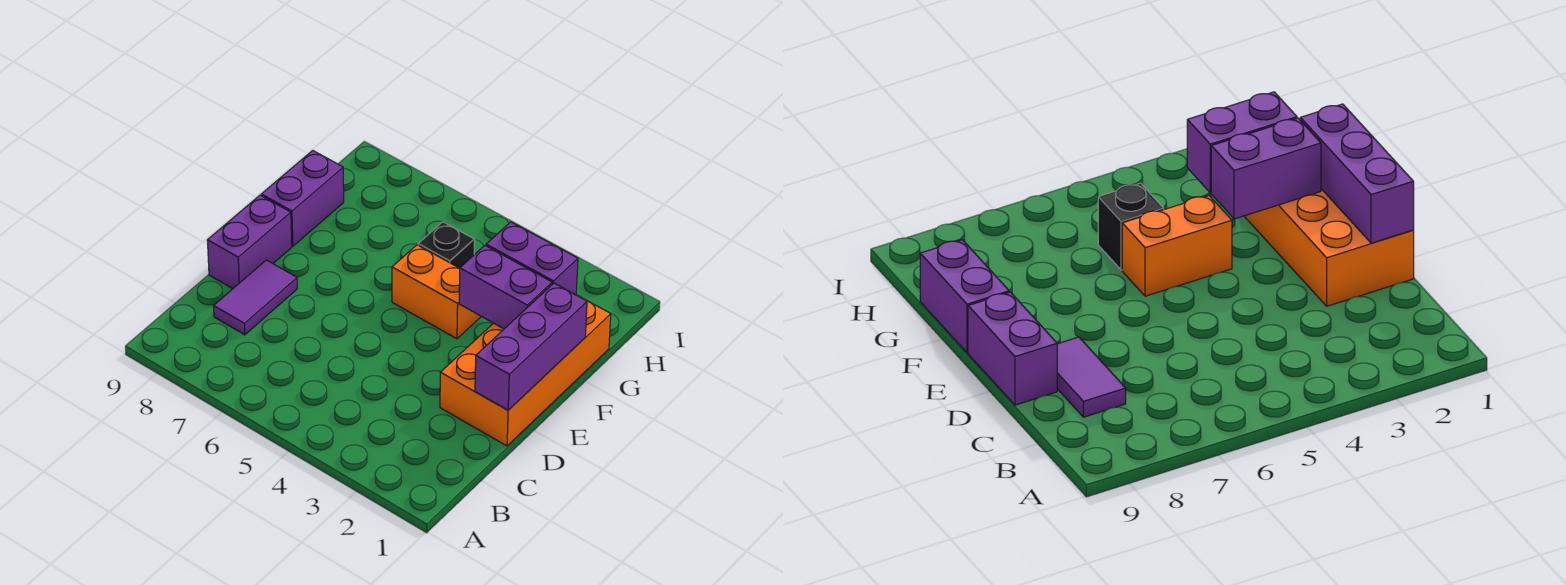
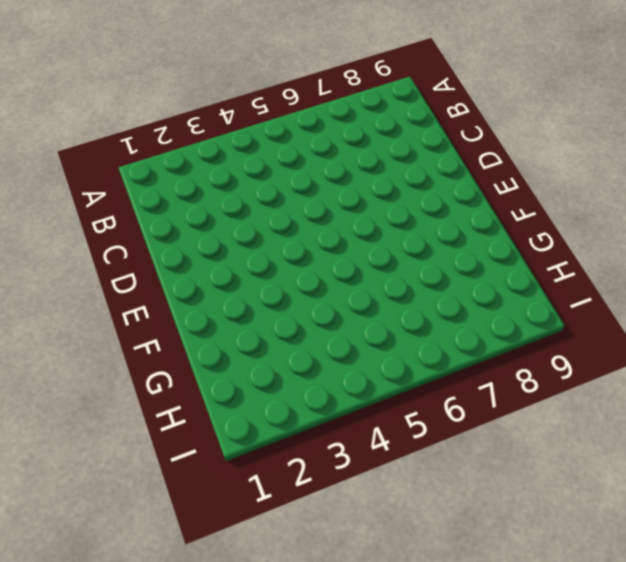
none -> purple tile C8:D8 level 1
none -> orange brick D1:G2 level 1

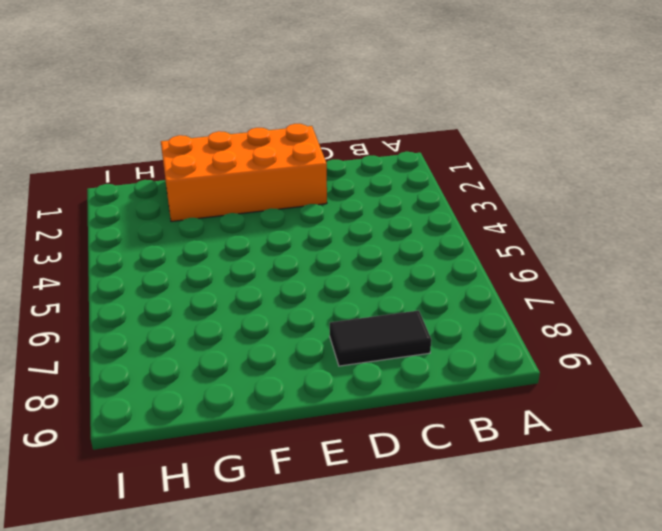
black tile C8:D8 level 1 -> purple tile C8:D8 level 1
none -> purple brick D9:E9 level 1
none -> orange brick F4:F5 level 1

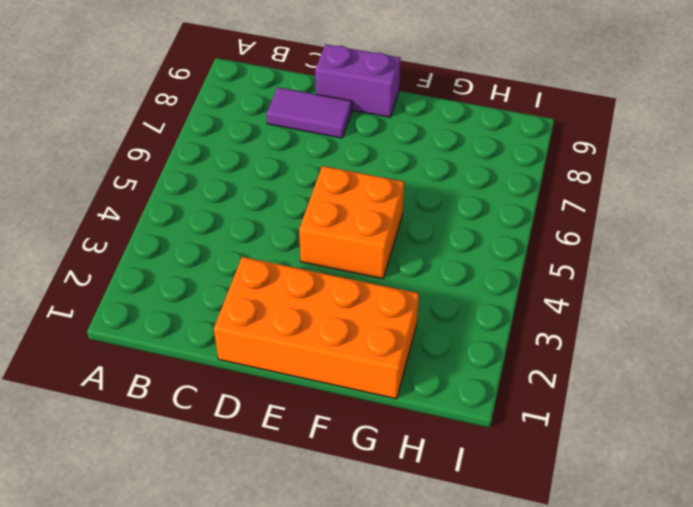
orange brick E4:F5 level 1 -> orange brick F4:F5 level 1
none -> purple brick F9:G9 level 1
none -> black brick G5 level 1

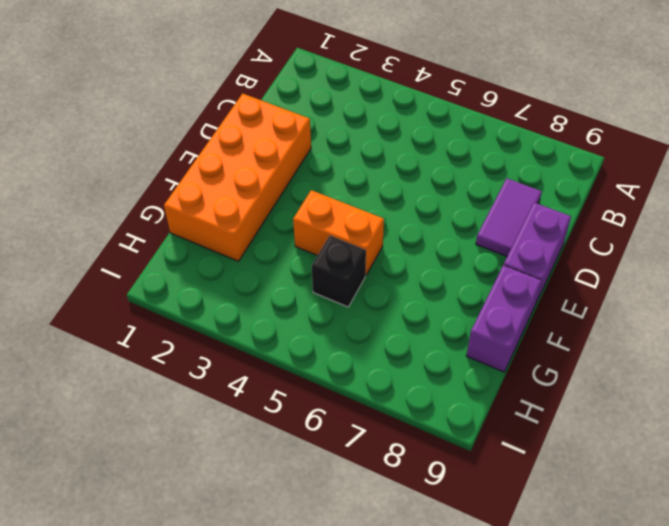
none -> purple brick D1:F1 level 2
none -> purple brick F2:F3 level 2

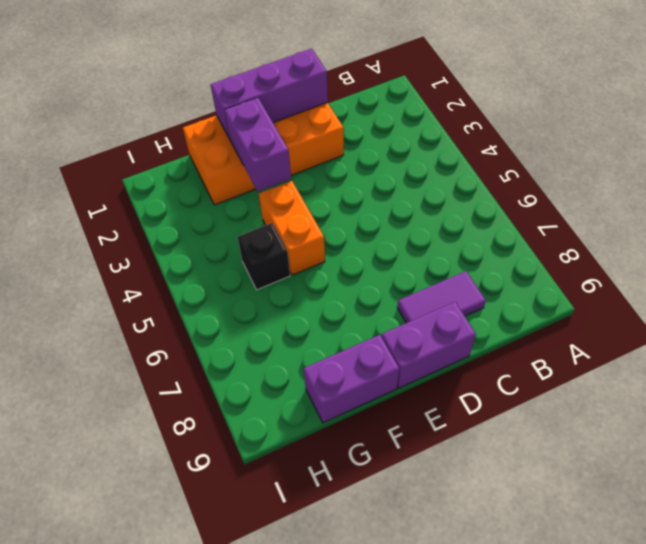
none -> purple brick G2:G3 level 2

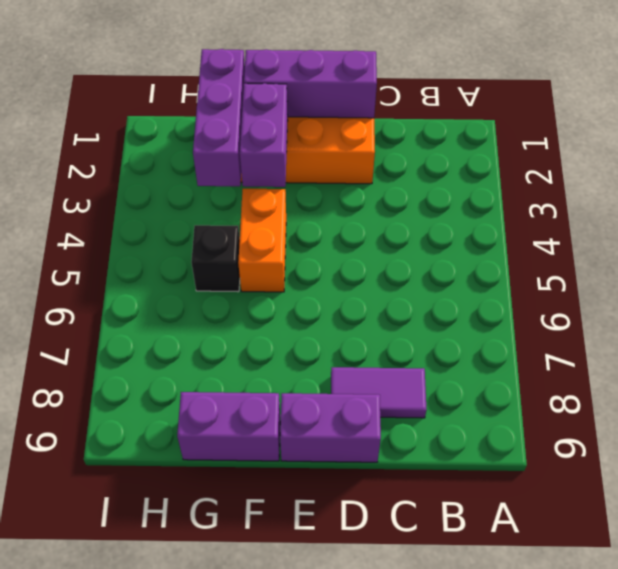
purple brick G1:G3 level 2 -> purple brick G2:G3 level 2

